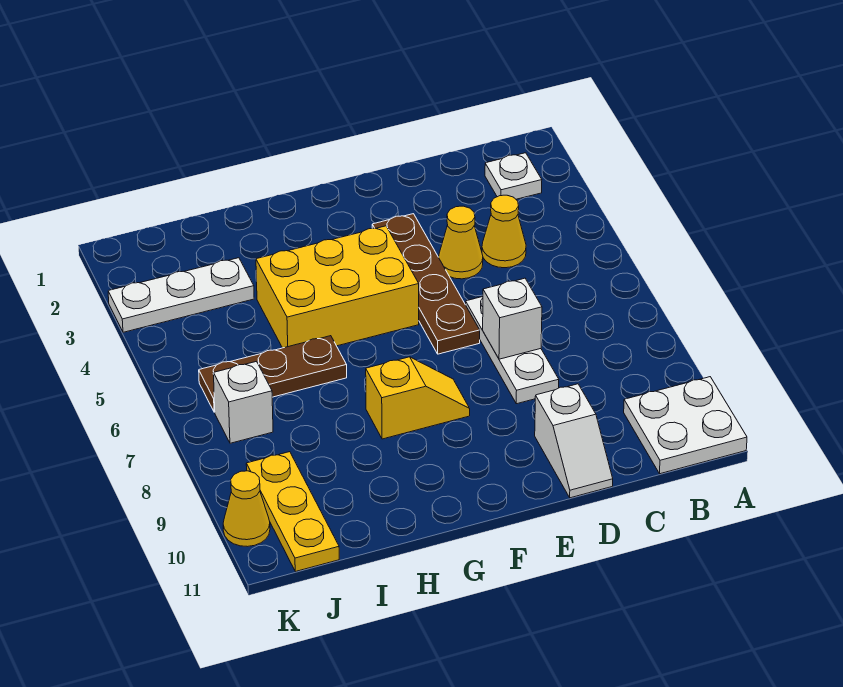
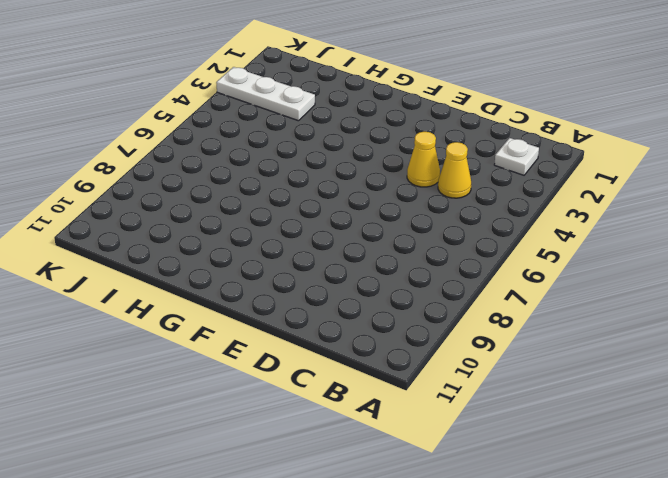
none -> white plate A10:B11 level 1
none -> white plate D6:D8 level 1
none -> white slope D10:D11 level 1 top 10

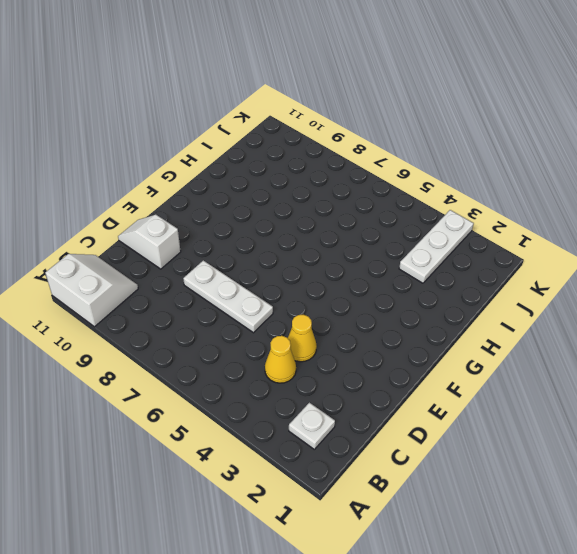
white slope A10:B11 level 1 top A -> white plate A10:B11 level 1
none -> brown plate E3:E6 level 1
none -> yellow brick F4:H5 level 1
none -> yellow slope F8:G8 level 1 top G

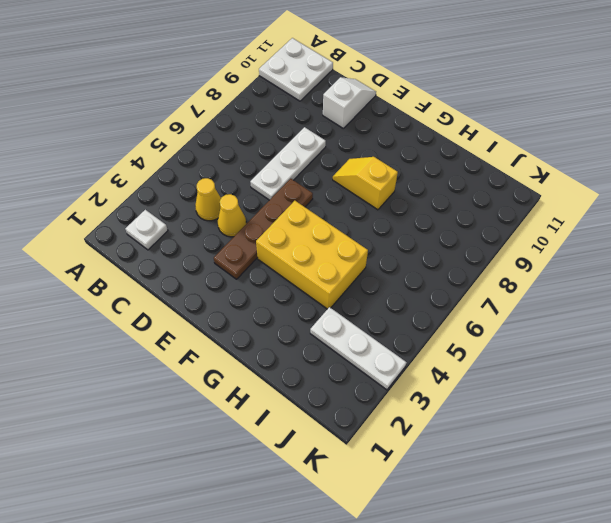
none -> brown plate H6:J6 level 1
none -> white brick J7 level 1
none -> yellow plate J9:J11 level 1

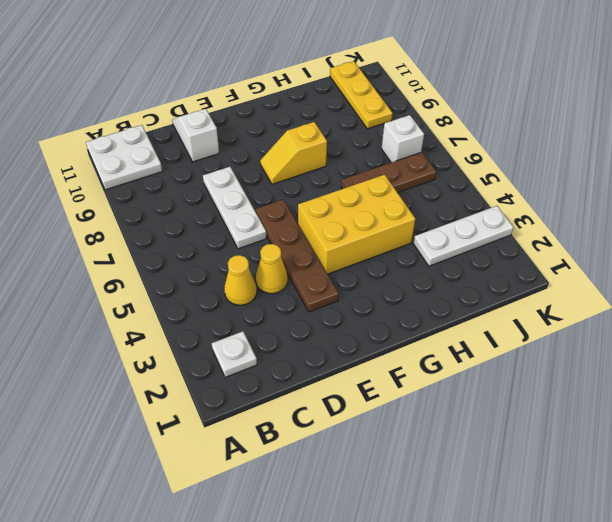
none -> yellow cone K10 level 1
none -> white brick D7 level 2

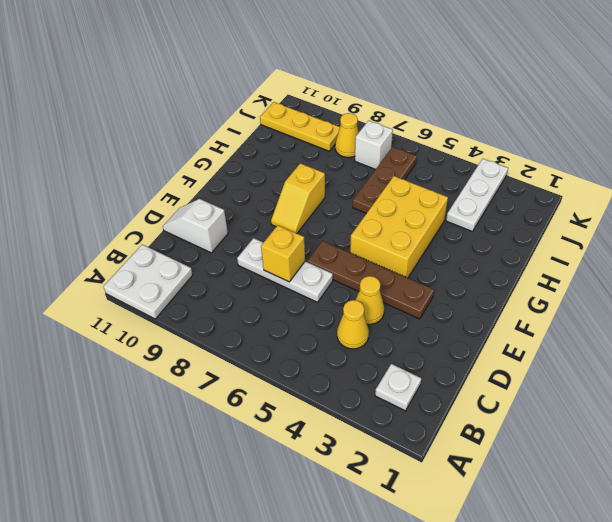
yellow brick D7 level 2 -> white brick D7 level 2
yellow cone J8 level 1 -> yellow cone K10 level 1

